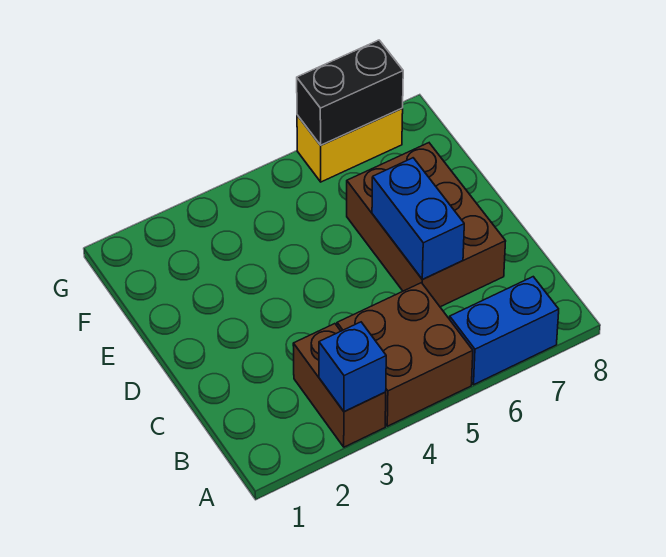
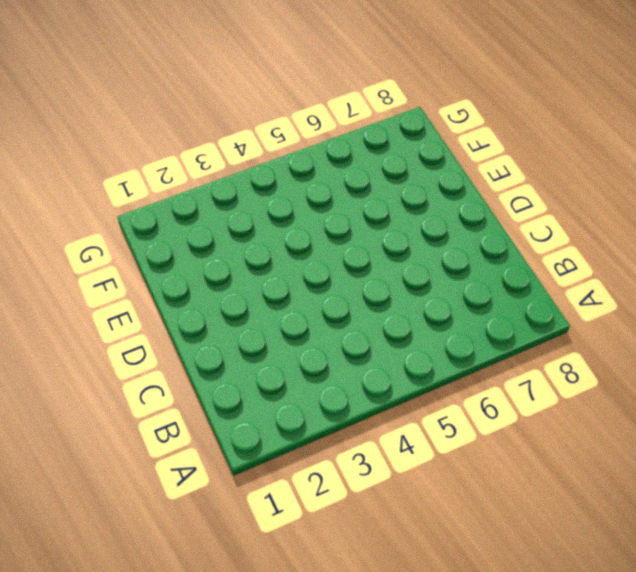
none -> brown brick A3:B3 level 1
none -> brown brick A4:B5 level 1

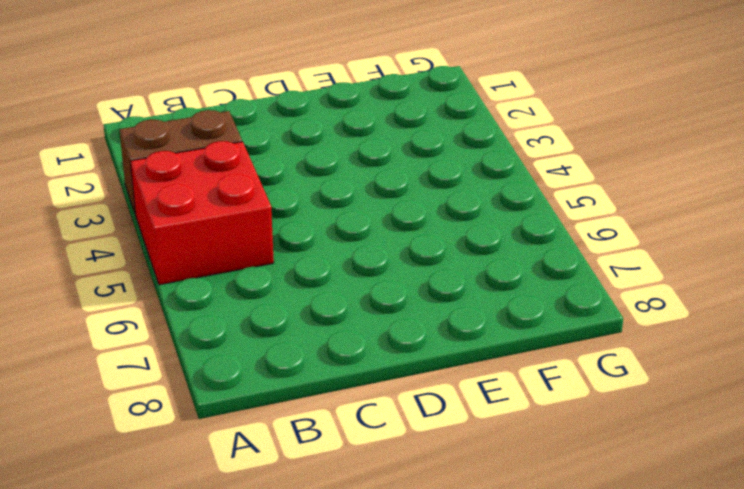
red brick A4:B5 level 1 -> brown brick A4:B5 level 1
none -> blue brick A6:A7 level 1
none -> brown brick C6:E7 level 1

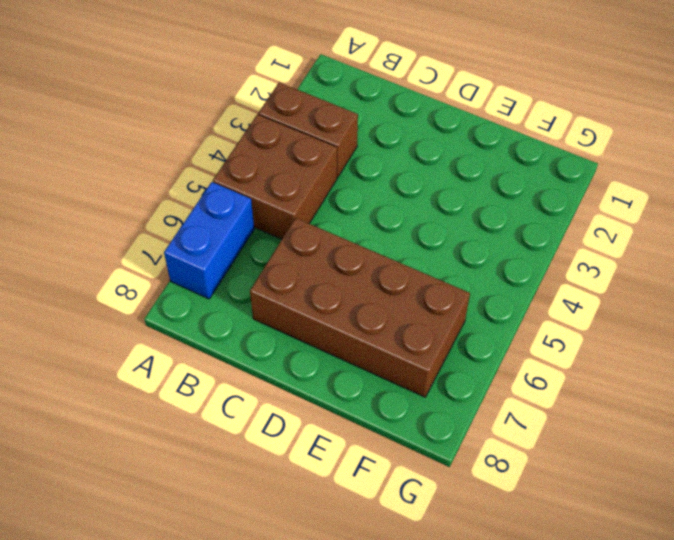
brown brick C6:F7 level 1 -> brown brick C6:E7 level 1
none -> yellow brick G6:G7 level 1
none -> blue brick A3 level 2

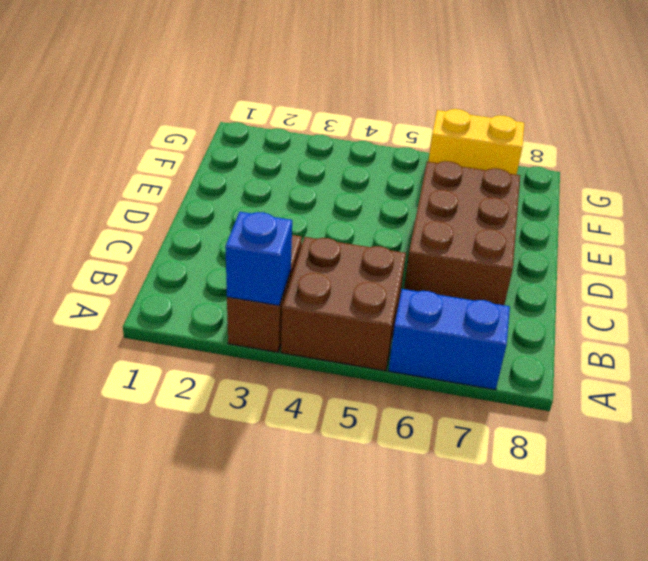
none -> blue brick C6:D6 level 2
none -> black brick G6:G7 level 2

